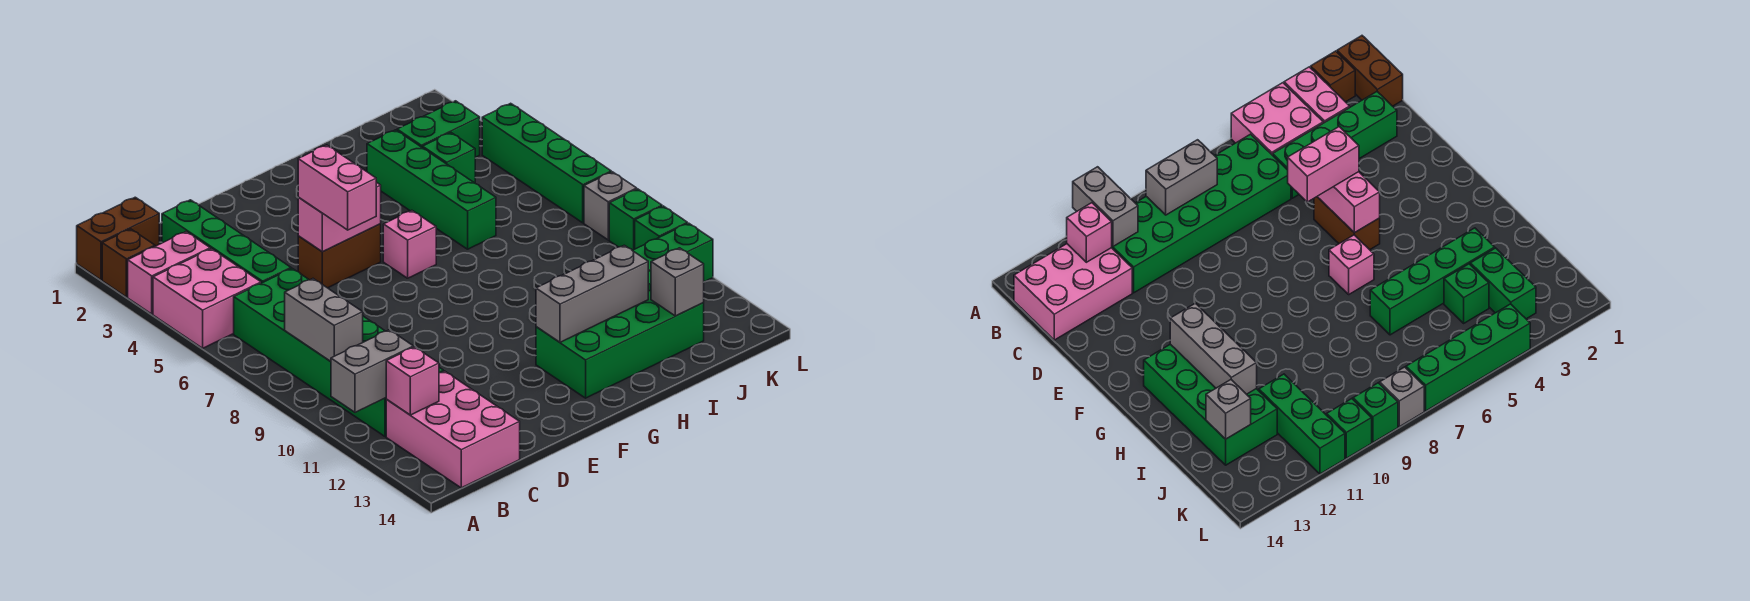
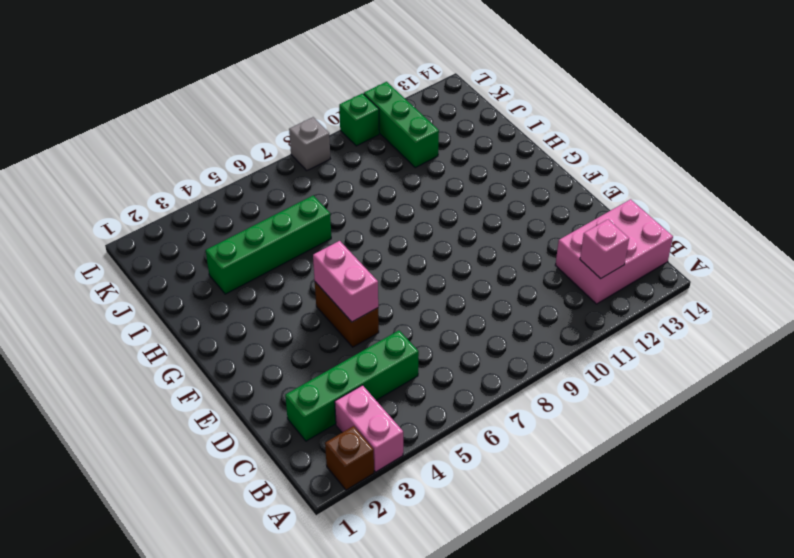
none -> brown brick A1:B1 level 1
none -> pink brick A4:B5 level 1
none -> green brick B6:C11 level 1

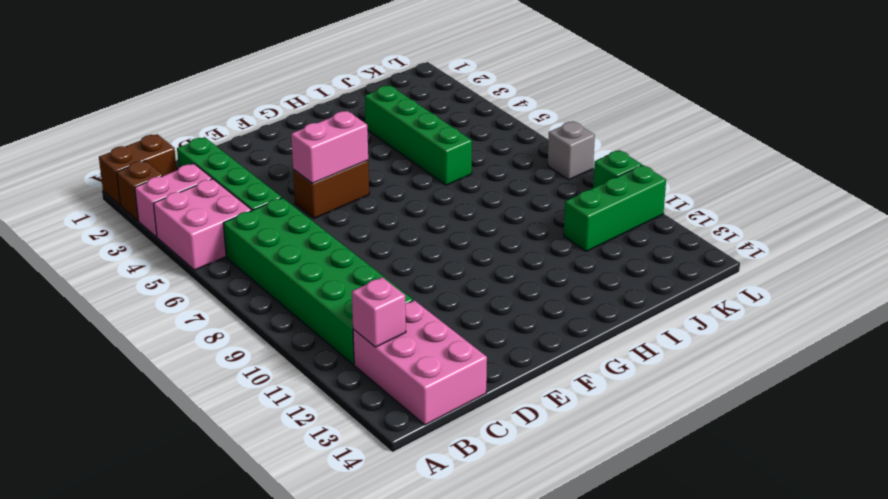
none -> pink brick G6 level 1
none -> green brick G12:J13 level 1
none -> green brick J3:K3 level 1

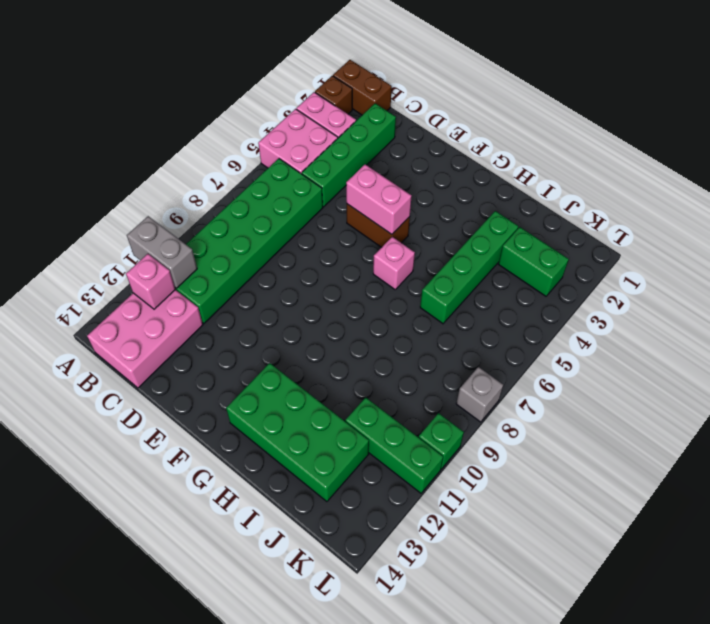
none -> green brick J4 level 1
none -> green brick L4:L7 level 1
none -> green brick L9 level 1

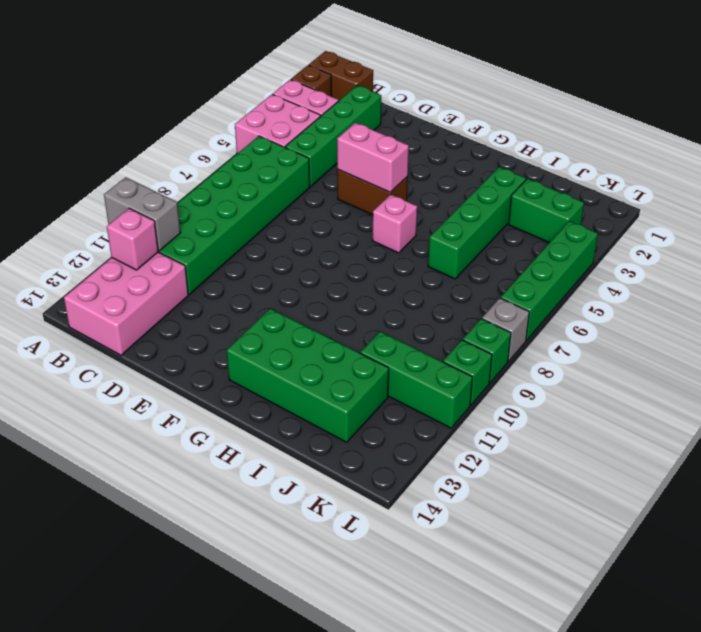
none -> green brick J4 level 1
none -> grey brick B8:B9 level 2
none -> grey brick G12:I12 level 2

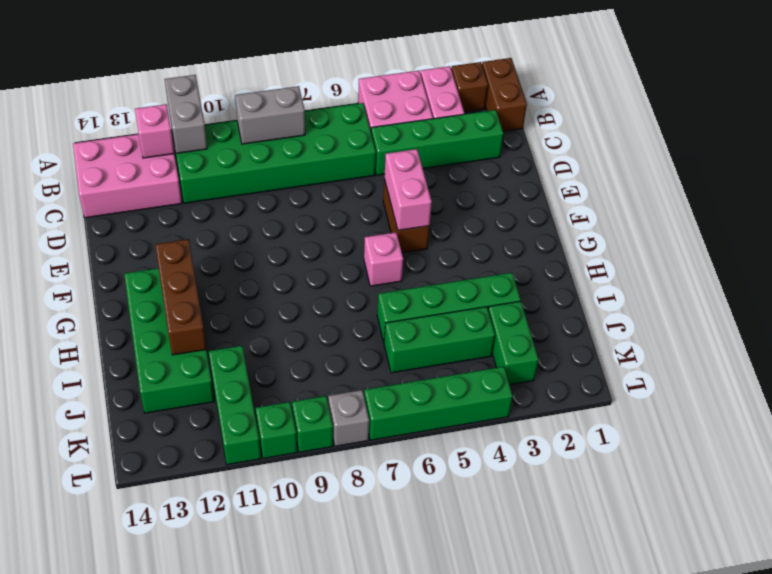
brown brick G12:I12 level 2 -> grey brick G12:I12 level 2
green brick J4:J6 level 1 -> green brick J4 level 1
none -> grey brick J13 level 2
none -> pink brick E5:E6 level 3

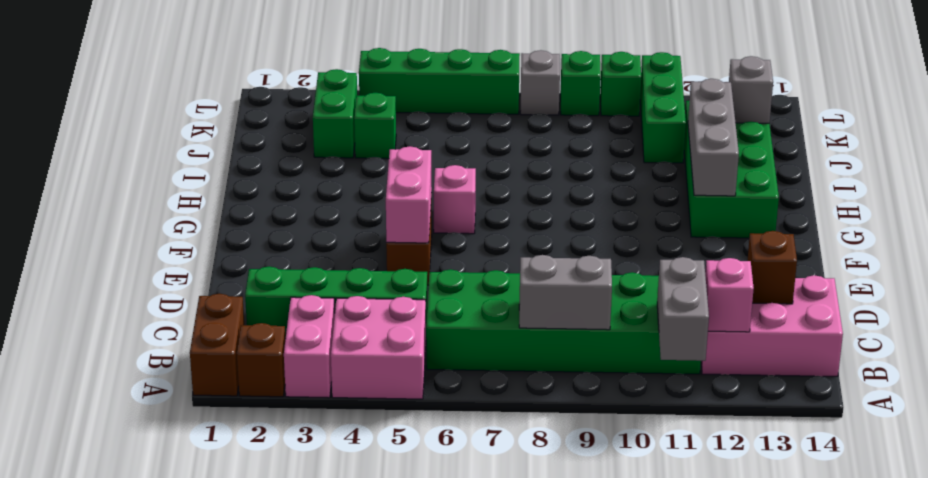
brown brick C13 level 2 -> none
none -> green brick I3:I6 level 1
none -> pink brick E5:E6 level 3

